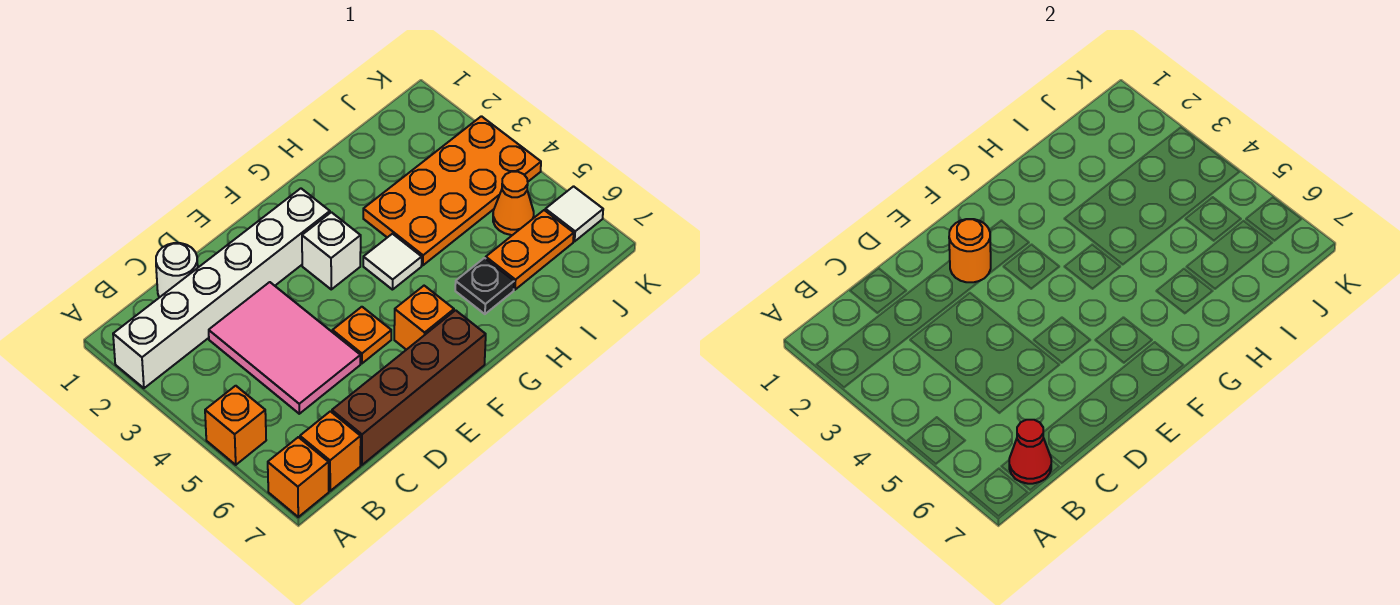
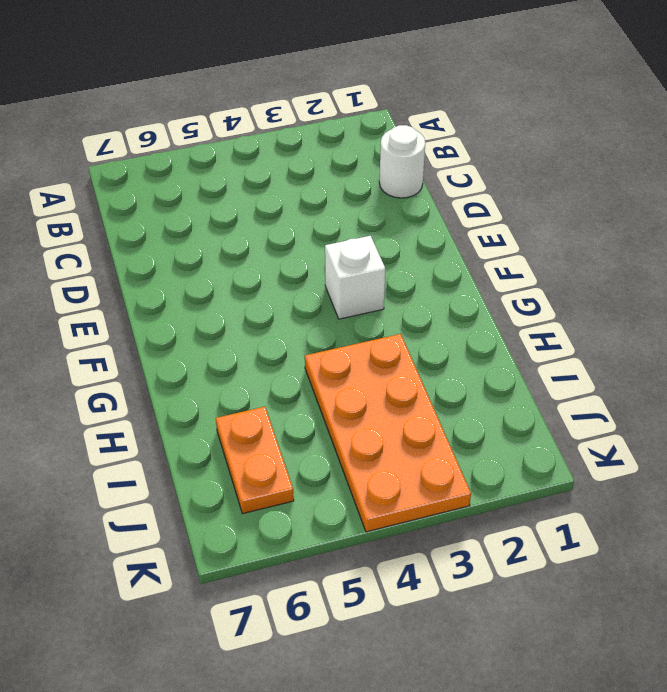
none -> white brick A2:F2 level 1
none -> orange brick A5 level 1
none -> orange brick A7 level 1

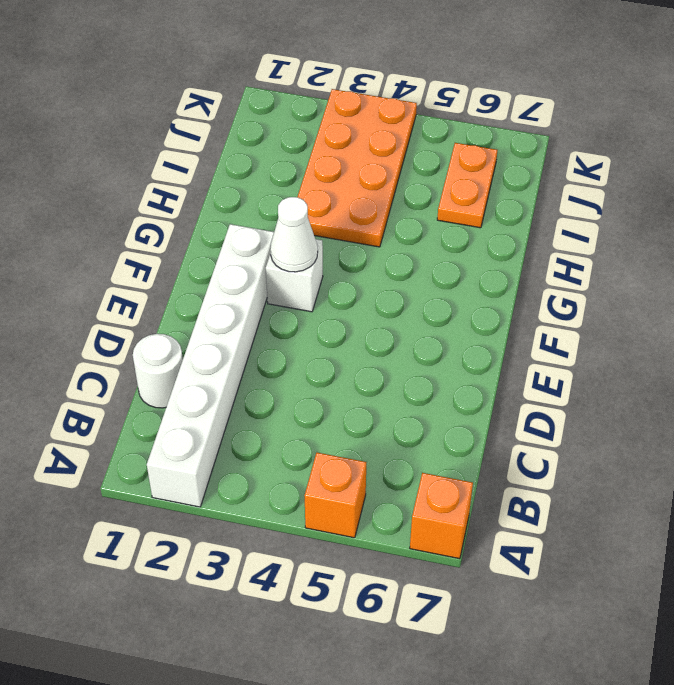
white cone F3 level 2 -> none
none -> orange brick B7 level 1
none -> pink tile C3:D5 level 1
none -> brown brick C7:F7 level 1

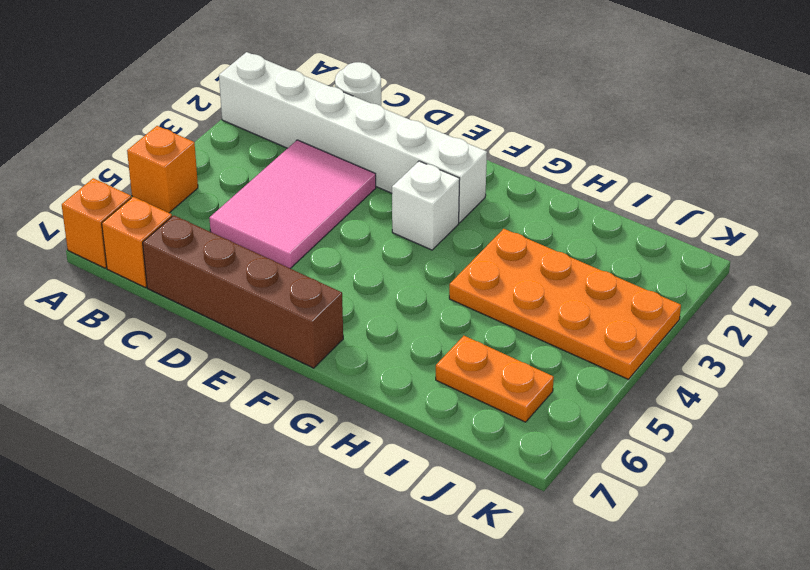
none -> orange plate E5 level 1
none -> orange brick F6 level 1
none -> white tile G4 level 1

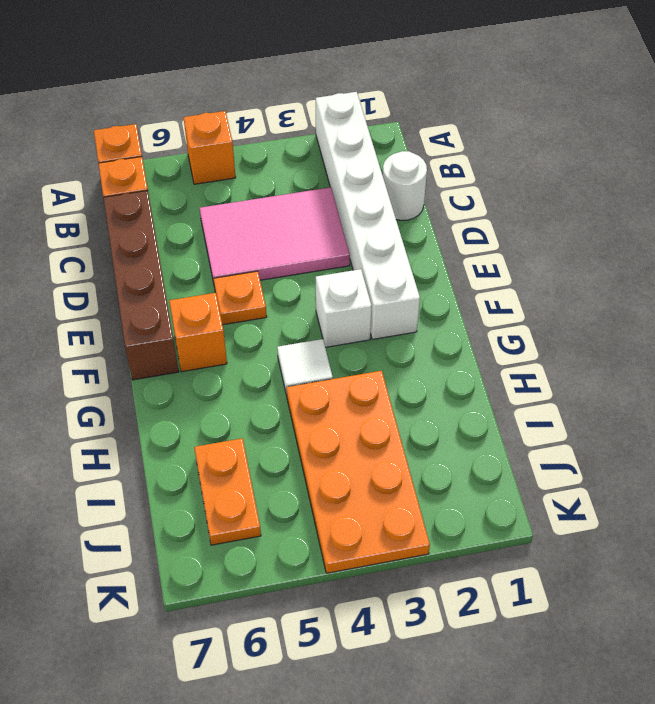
none -> black plate H6 level 1
none -> orange cone J5 level 1
none -> white tile K6 level 1

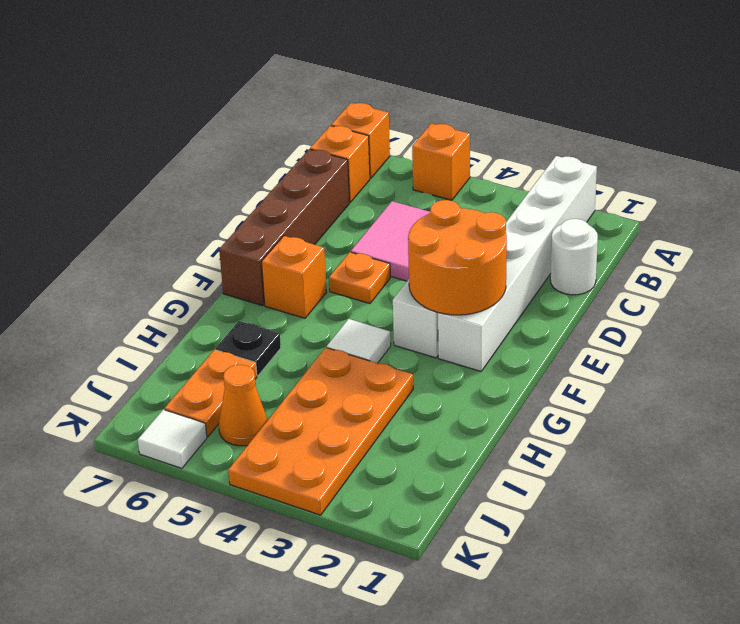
orange round brick E2:F3 level 2 -> orange round brick E2 level 2
none -> red cone B7 level 2

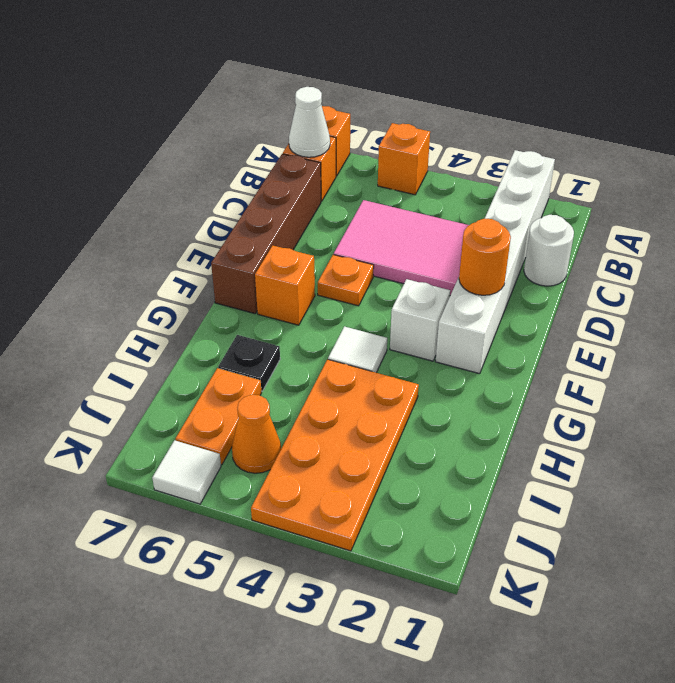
white cone B7 level 2 -> red cone B7 level 2

